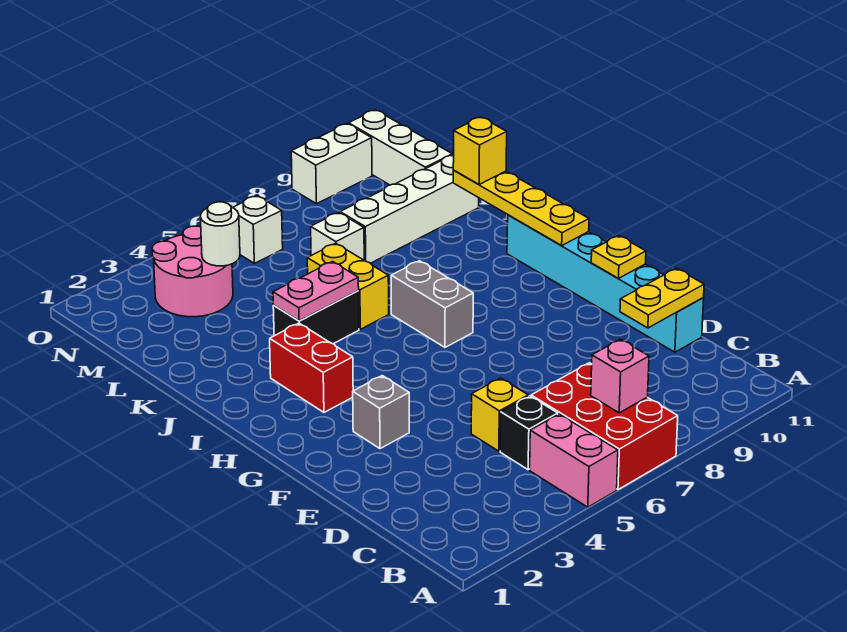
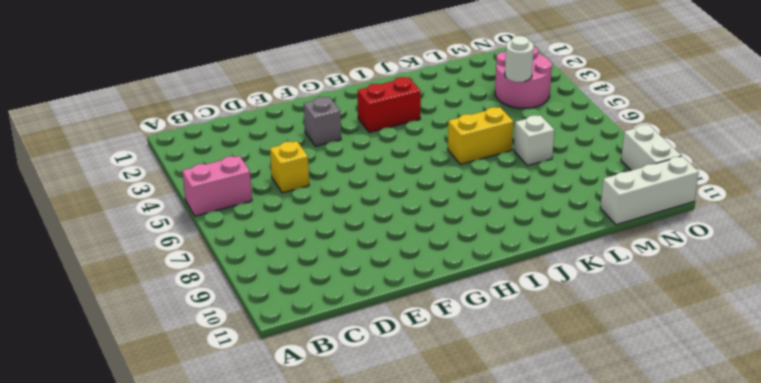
none -> red brick A6:C7 level 1
none -> black brick C5 level 1
none -> cyan brick D11:I11 level 1

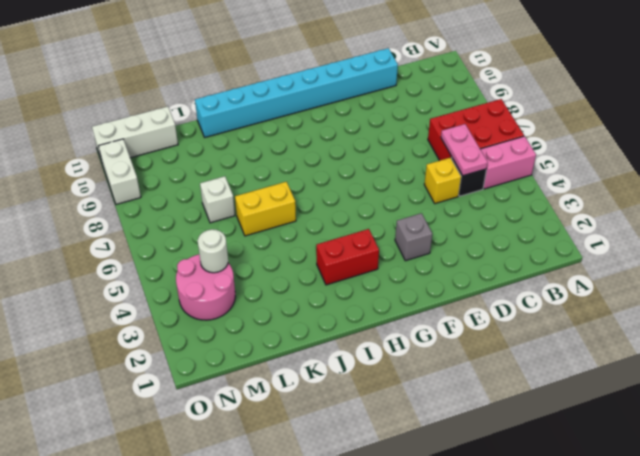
pink plate C5:C6 level 2 -> pink plate J4:J5 level 2
cyan brick D11:K11 level 1 -> cyan brick D11:I11 level 1
none -> grey brick H7:I7 level 1
none -> black brick J4:J5 level 1
none -> white brick L8:L11 level 1

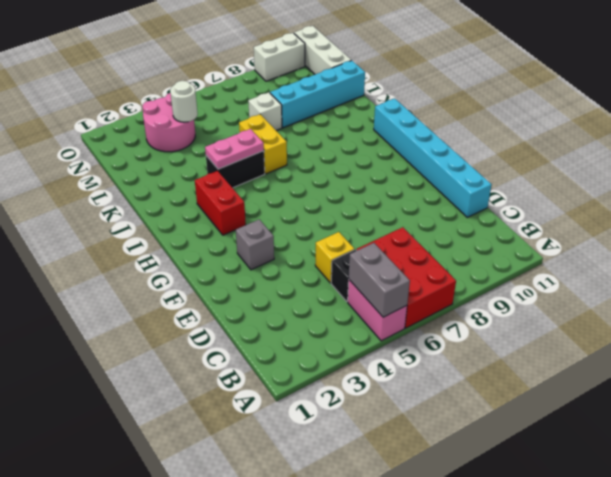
grey brick A5:B5 level 2 -> grey brick H7:I7 level 1
cyan brick L8:L11 level 1 -> white brick L8:L11 level 1
none -> white brick N6 level 1
none -> pink brick B7 level 2
none -> yellow plate D10:D11 level 2

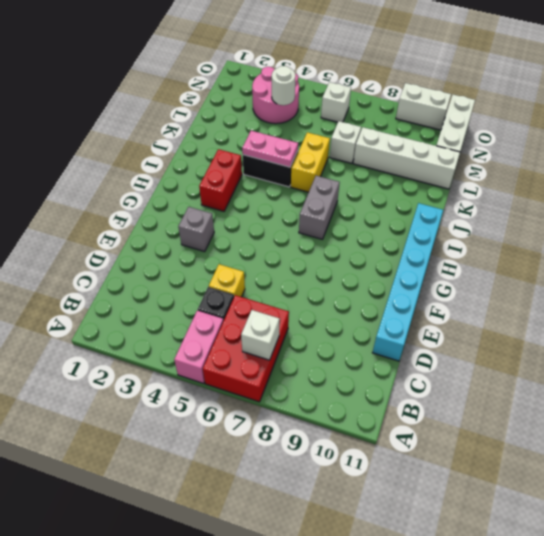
white brick B7 level 2 -> pink brick B7 level 2
none -> yellow plate D10:D11 level 2
none -> yellow plate F11 level 2
none -> yellow plate H11:K11 level 2

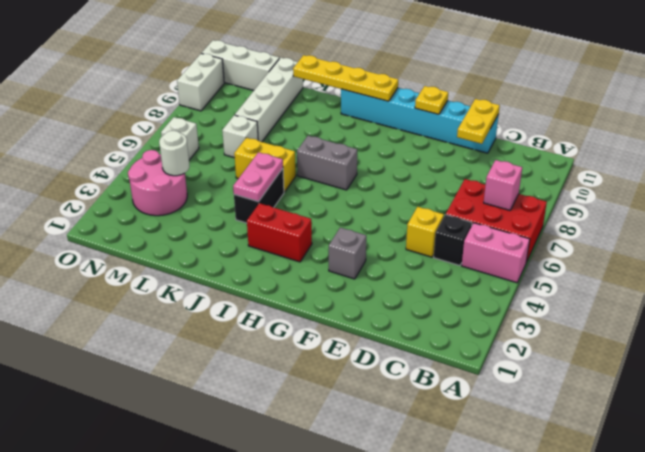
none -> yellow brick K11 level 3

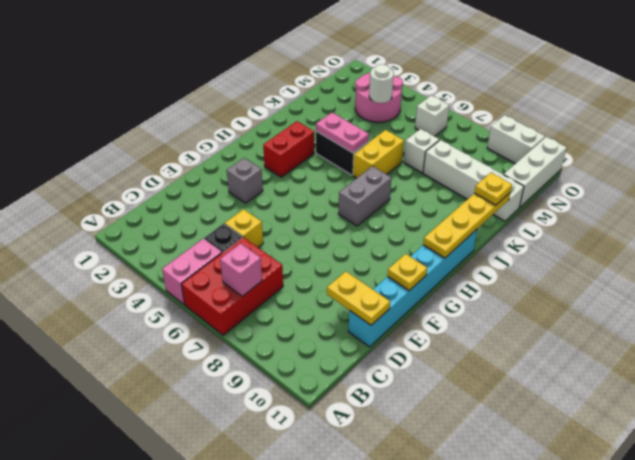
yellow plate K11 level 3 -> yellow brick K11 level 3

